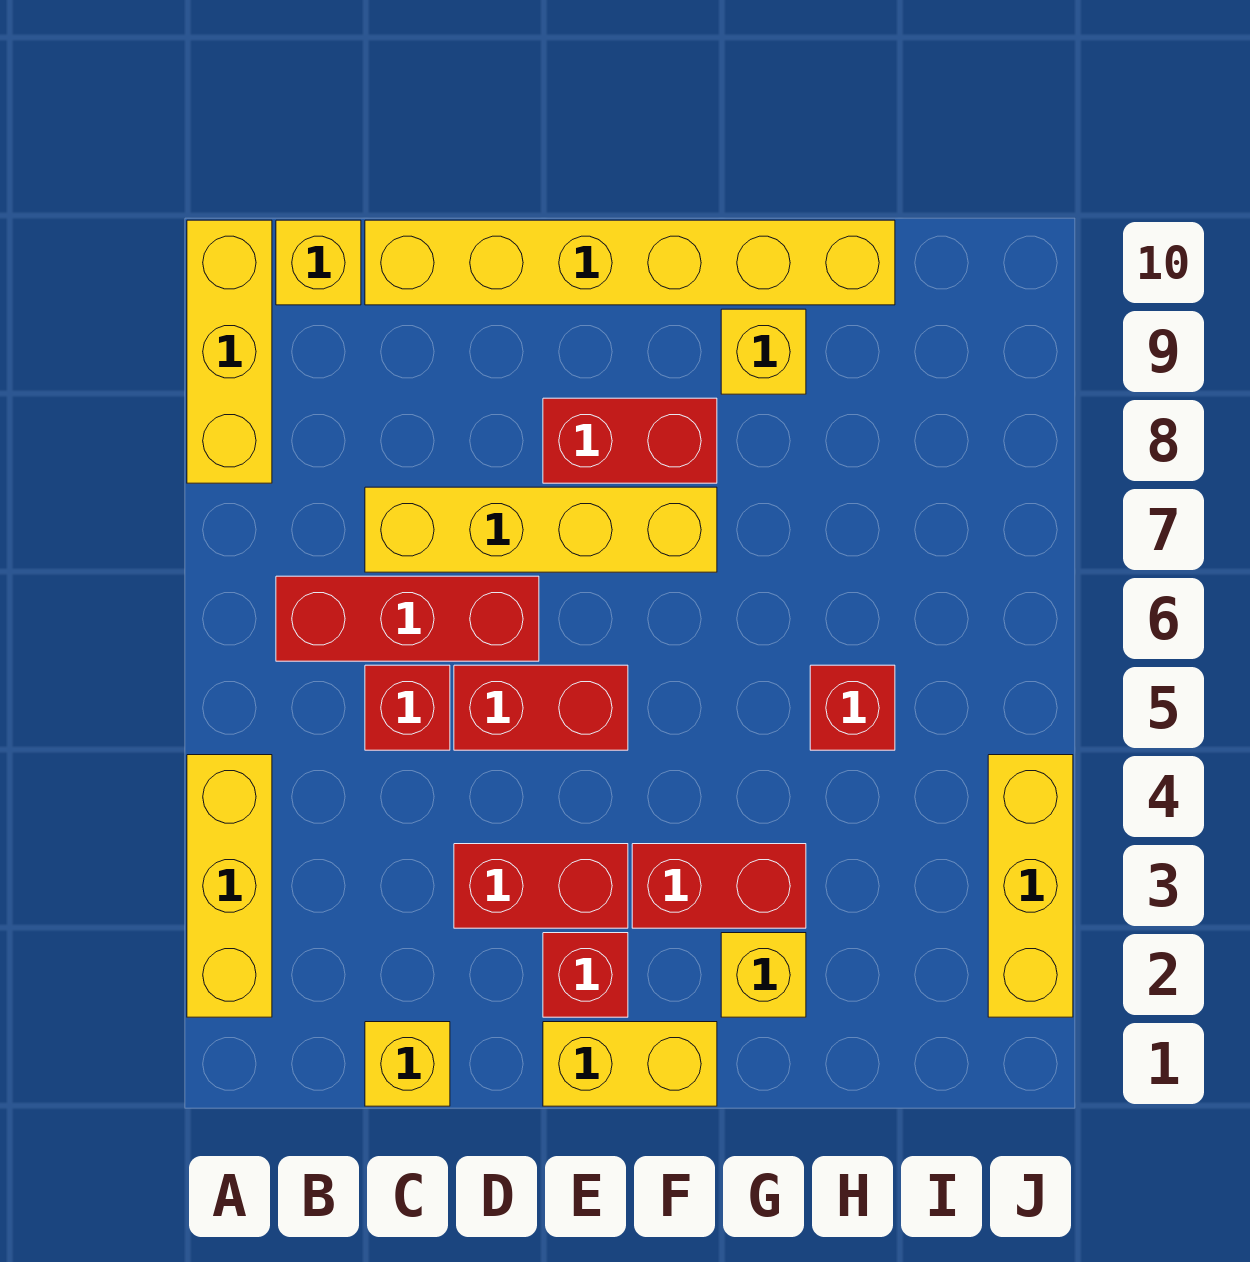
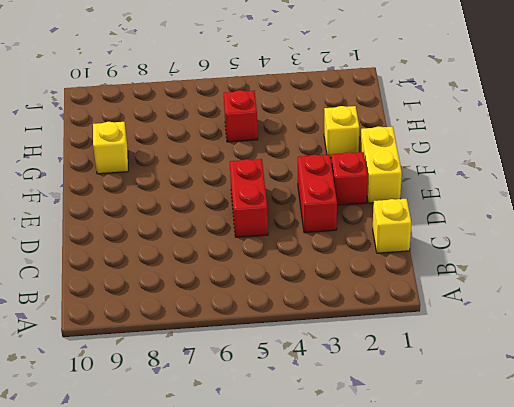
none -> yellow brick A2:A4 level 1
none -> yellow brick A8:A10 level 1
none -> red brick B6:D6 level 1

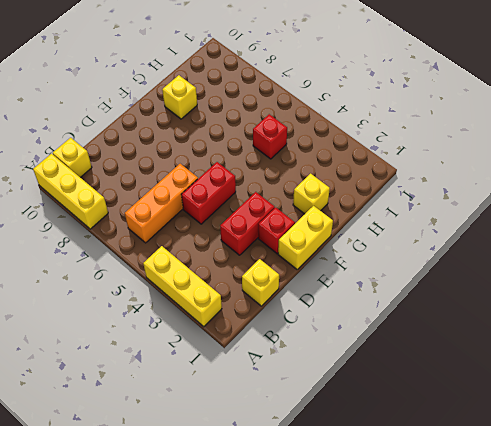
orange brick B6:D6 level 1 -> red brick B6:D6 level 1
none -> red brick C5 level 1
none -> yellow brick C7:F7 level 1
none -> yellow brick C10:H10 level 1

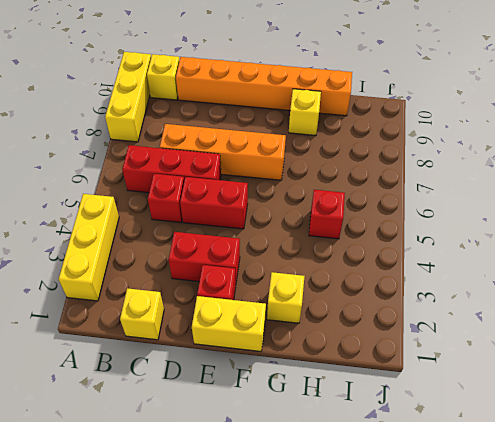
orange brick C7:F7 level 1 -> yellow brick C7:F7 level 1
orange brick C10:H10 level 1 -> yellow brick C10:H10 level 1
none -> red brick E8:F8 level 1
none -> red brick F3:G3 level 1
none -> yellow brick J2:J4 level 1

